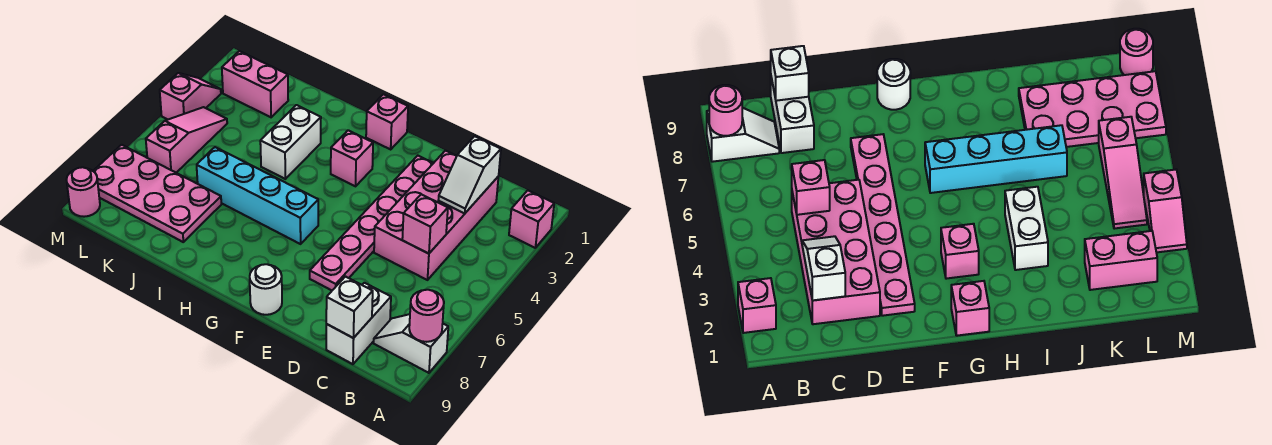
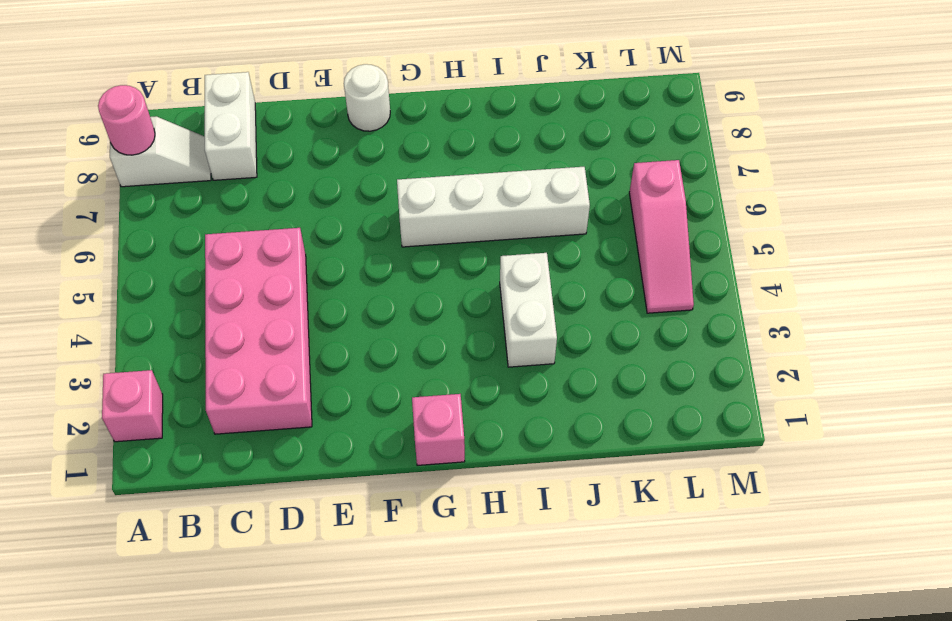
white brick G6:J6 level 1 -> cyan brick G6:J6 level 1
none -> pink plate E2:E7 level 1
none -> pink brick G3 level 1
none -> pink plate J7:M8 level 1

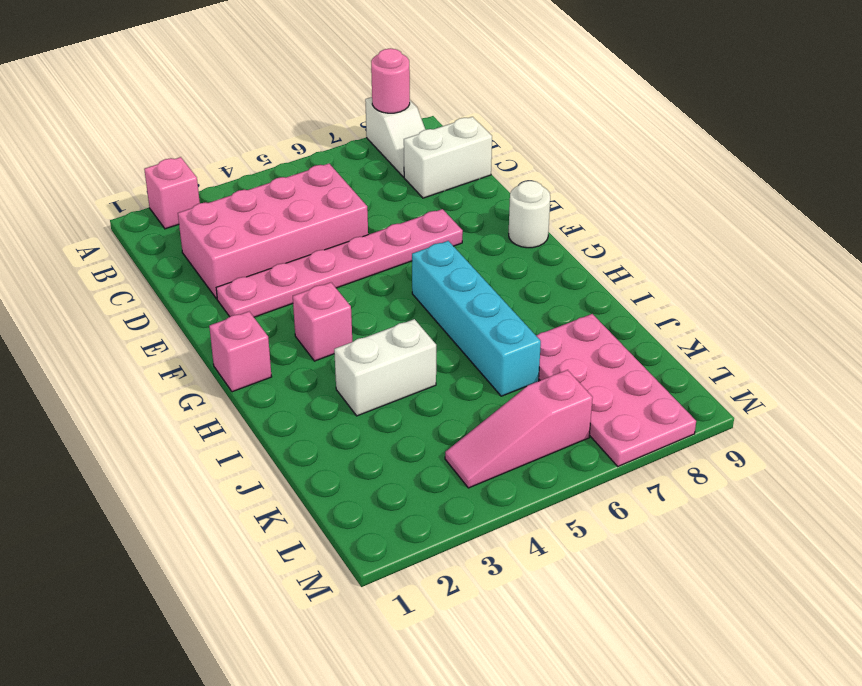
none -> pink brick K2:L2 level 1
none -> pink slope M3:M4 level 1 top 4
none -> pink round brick M9 level 1

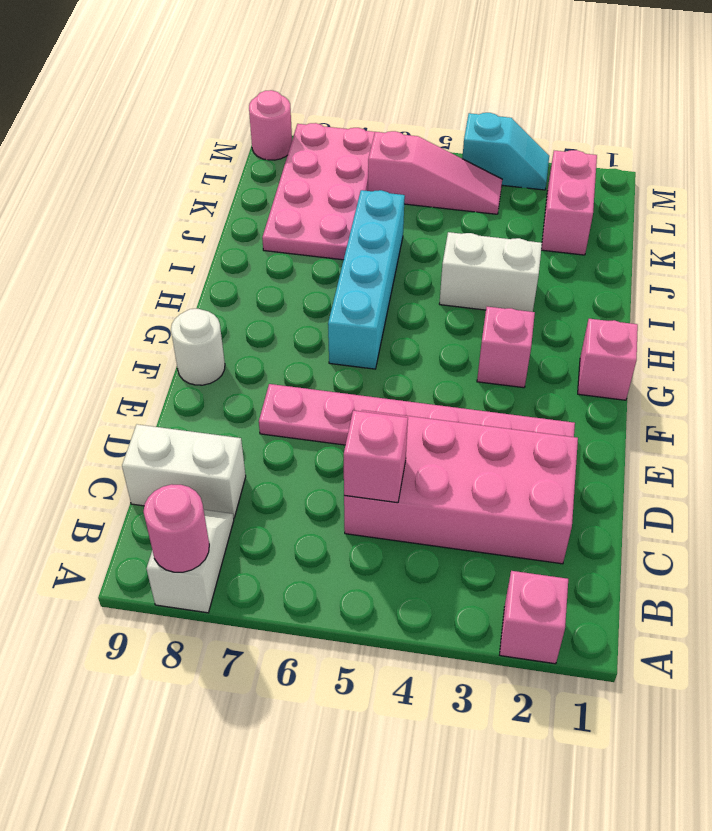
cyan slope M3:M4 level 1 top 4 -> pink slope M3:M4 level 1 top 4
none -> white slope C2:C3 level 2 top 2
none -> white brick C9 level 2

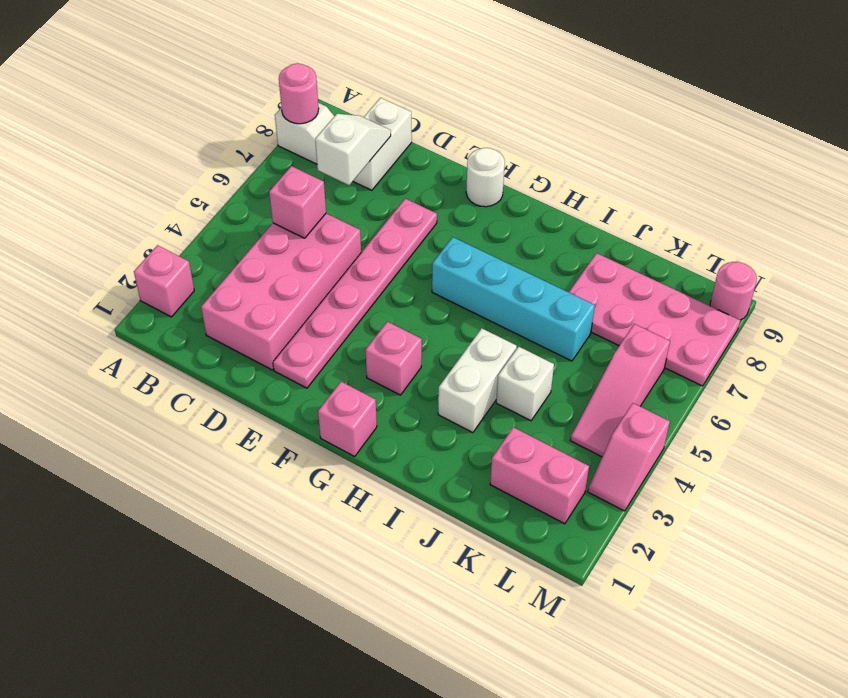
white slope C7:C8 level 2 top 7 -> white slope C2:C3 level 2 top 2
white brick J4 level 1 -> white brick C9 level 2

